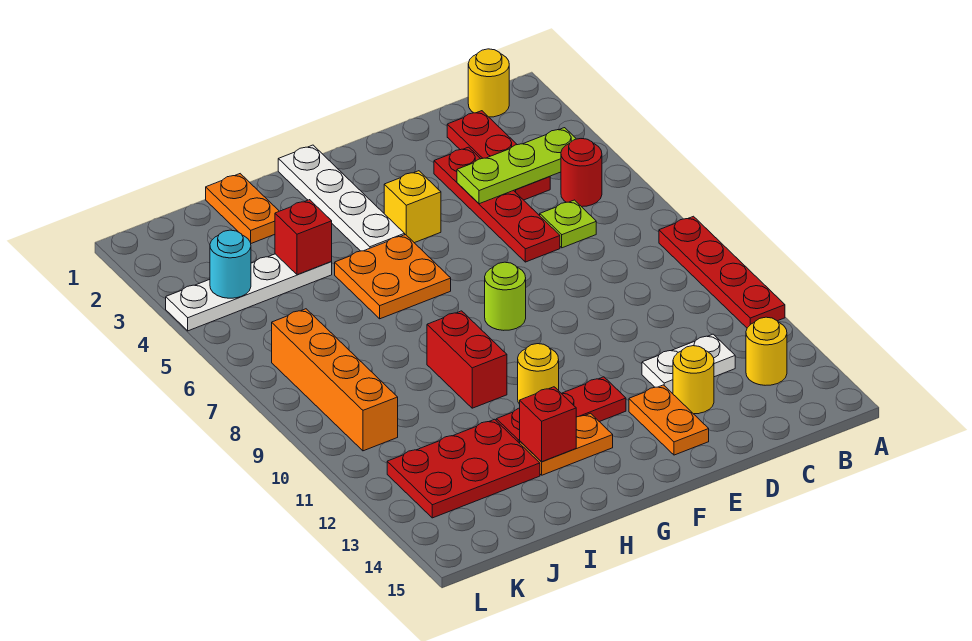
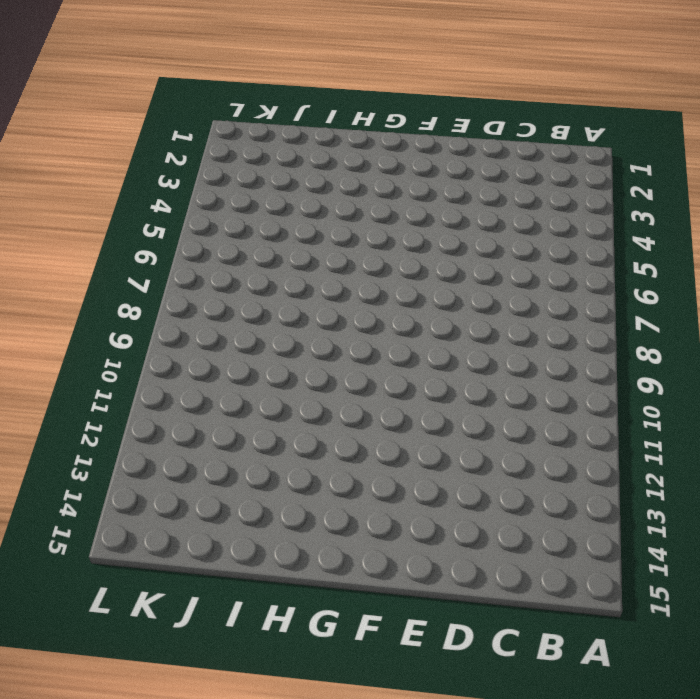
none -> red plate A8:A11 level 1
none -> yellow round brick B1 level 1
none -> red round brick B5 level 1

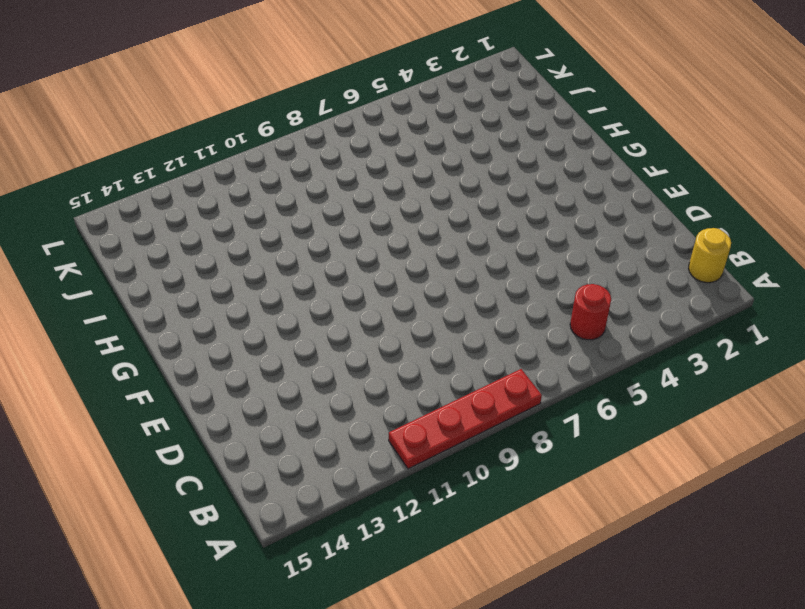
none -> yellow round brick B13 level 1
none -> red plate C2:C4 level 1
none -> lime plate C6 level 1

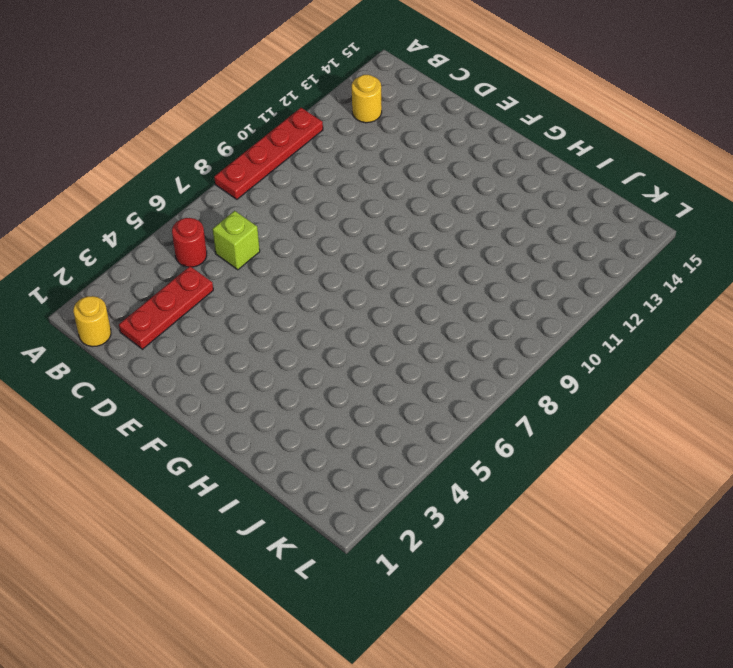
lime brick C6 level 1 -> lime plate C6 level 1
none -> white plate C12:D12 level 1
none -> red plate D3:D6 level 1
none -> yellow round brick D13 level 1

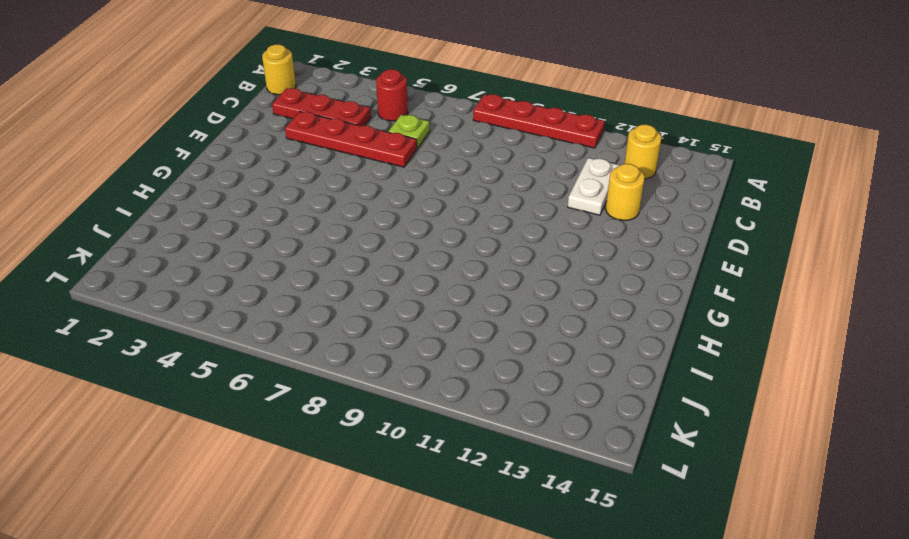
none -> orange plate E13:E14 level 1
none -> yellow brick F4 level 1
none -> lime round brick F8 level 1

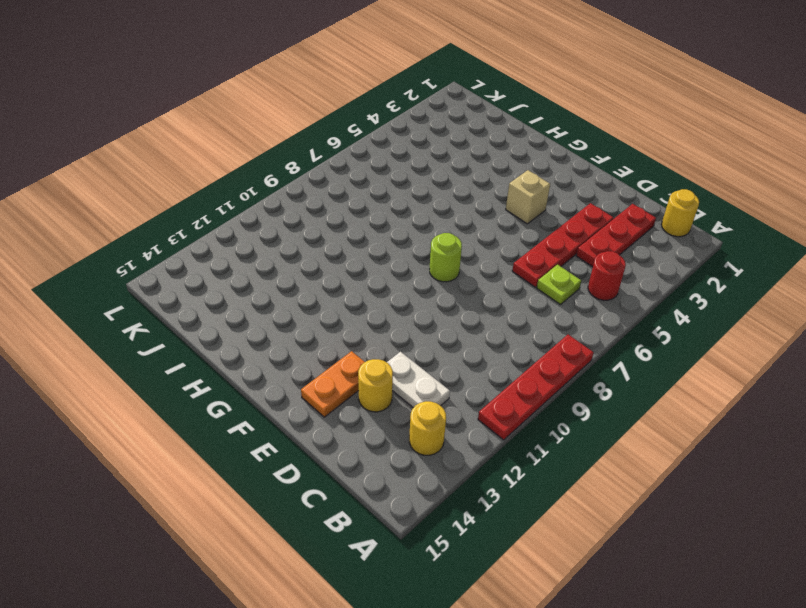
tan brick F4 level 1 -> yellow brick F4 level 1
none -> red plate F12:H12 level 1
none -> white plate G1:G4 level 1
none -> orange plate G5:H6 level 1

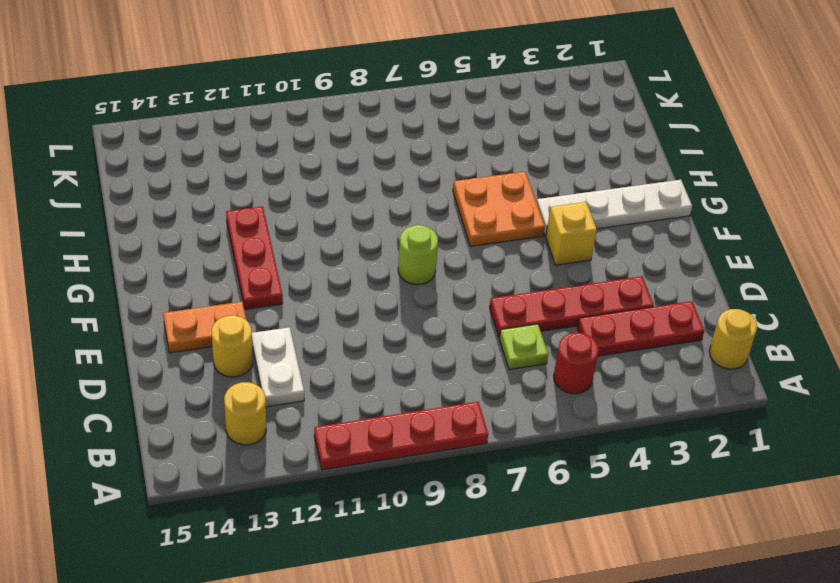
none -> yellow round brick G11 level 1
none -> orange plate G13:H13 level 1
none -> red brick H9:H10 level 1

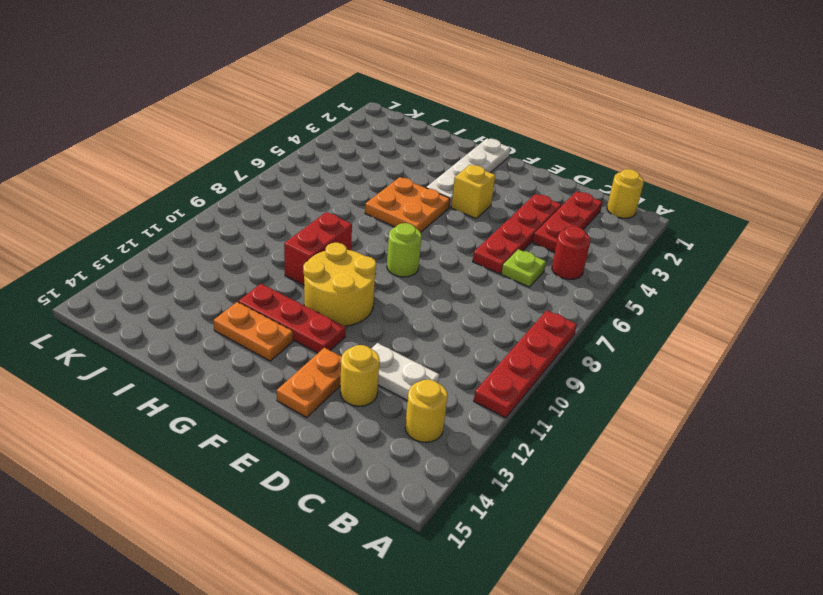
yellow round brick F10:G11 level 1 -> yellow round brick G11 level 1
none -> orange plate I1:I2 level 1
none -> white plate I4:L4 level 1
none -> red plate I12:K13 level 1

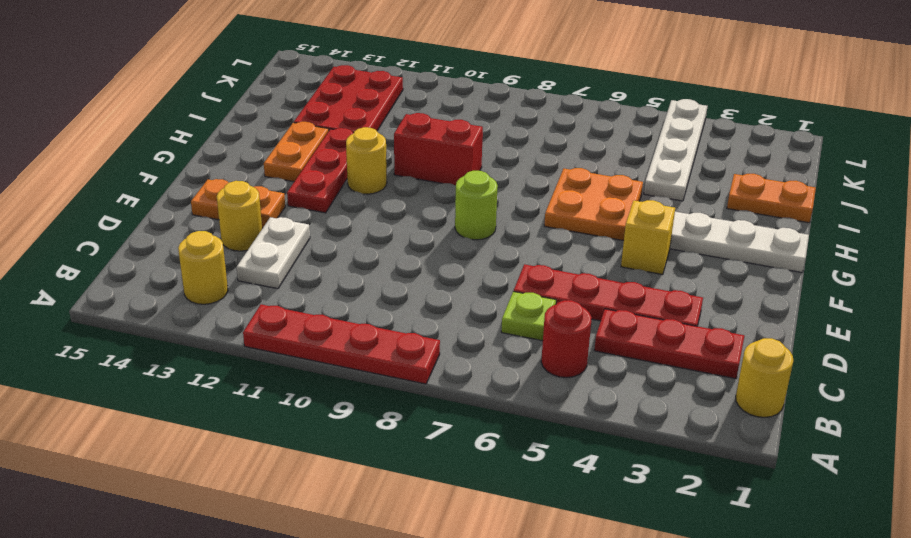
none -> orange brick K7:K10 level 1
none -> lime plate B4:D4 level 2
none -> red brick H13 level 2

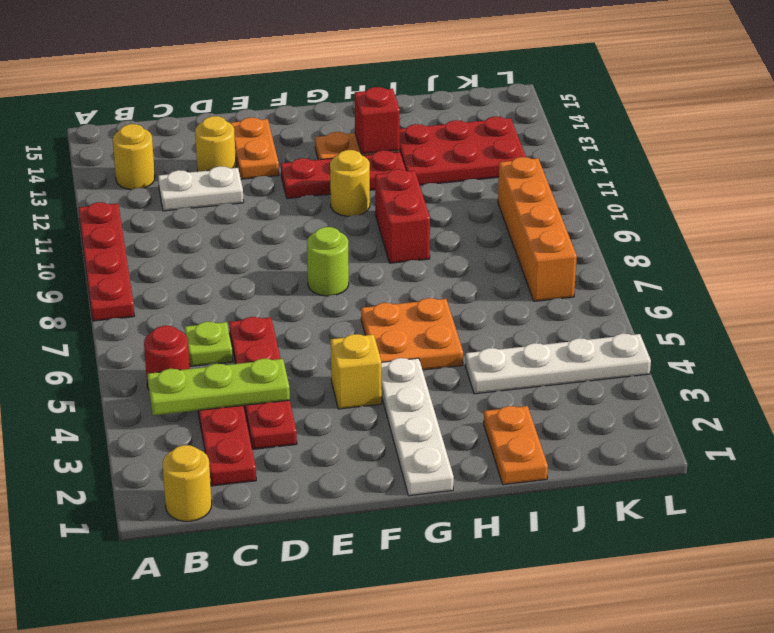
none -> red brick I4 level 2
none -> cyan round brick K4 level 2

